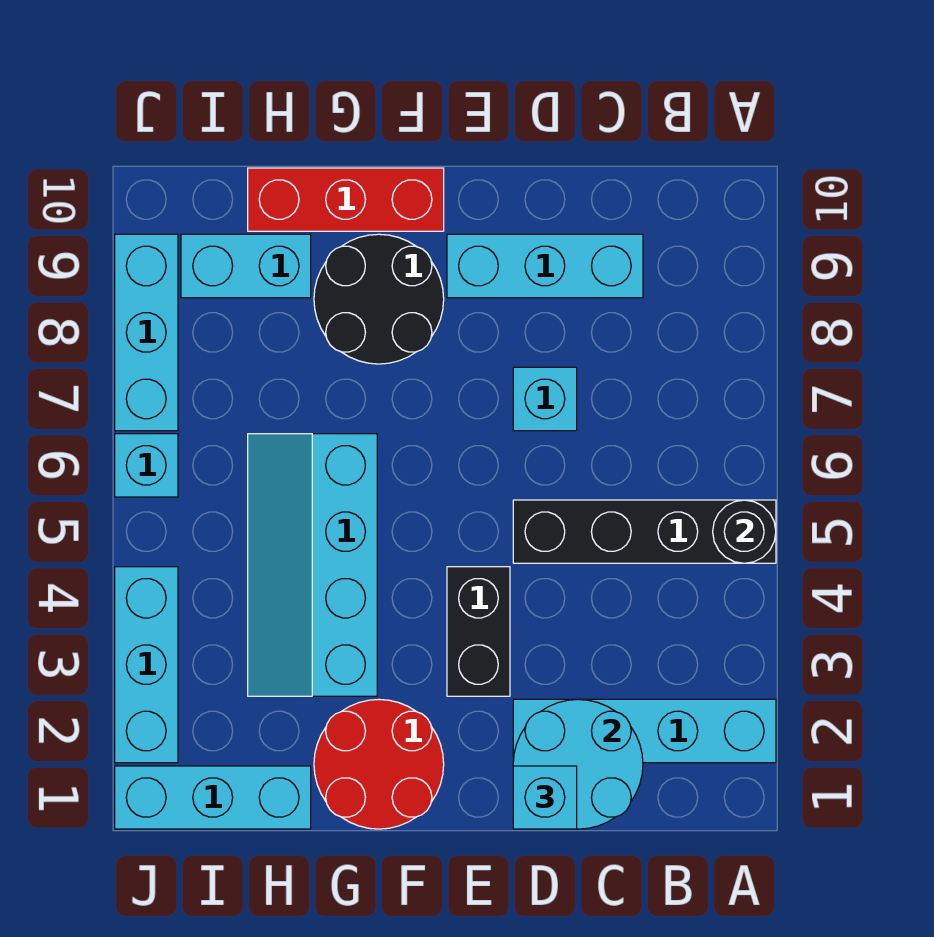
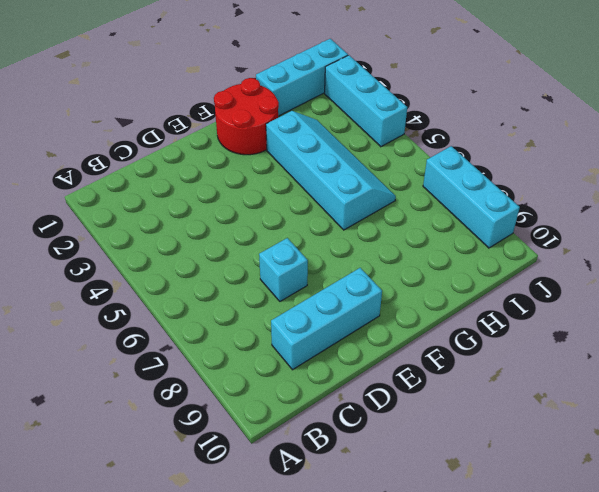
none -> cyan brick A2:D2 level 1
none -> black brick A5:D5 level 1
none -> black brick E3:E4 level 1

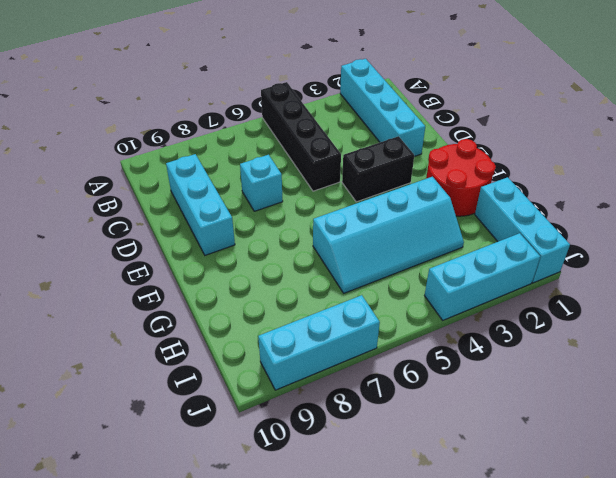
none -> black round brick F8:G9 level 1
none -> red brick F10:H10 level 1
none -> cyan brick H9:I9 level 1

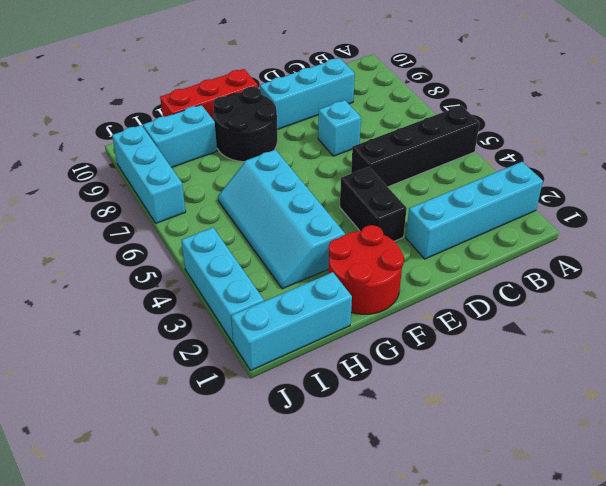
none -> cyan brick J6 level 1
none -> black round brick A5 level 2
none -> cyan round brick C1:D2 level 2

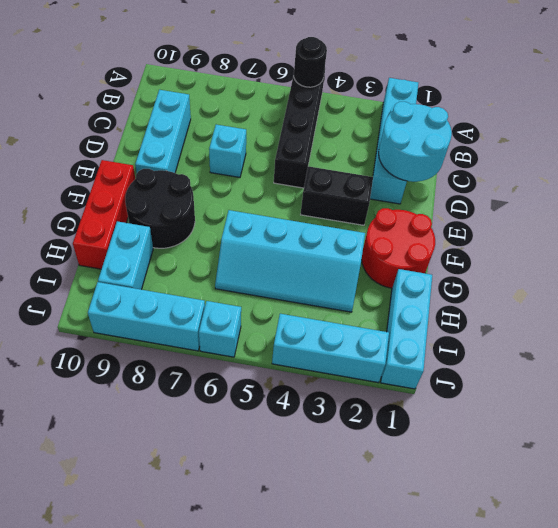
none -> cyan brick D1 level 3

